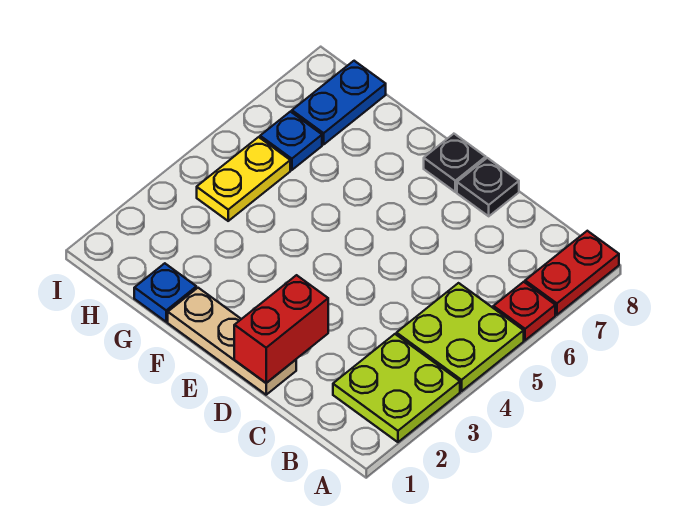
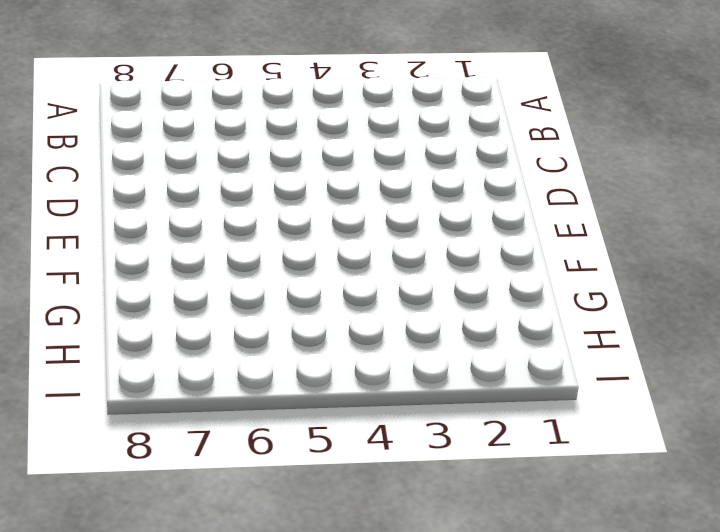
none -> lime plate A2:B3 level 1
none -> lime plate A4:B5 level 1
none -> red plate A6 level 1

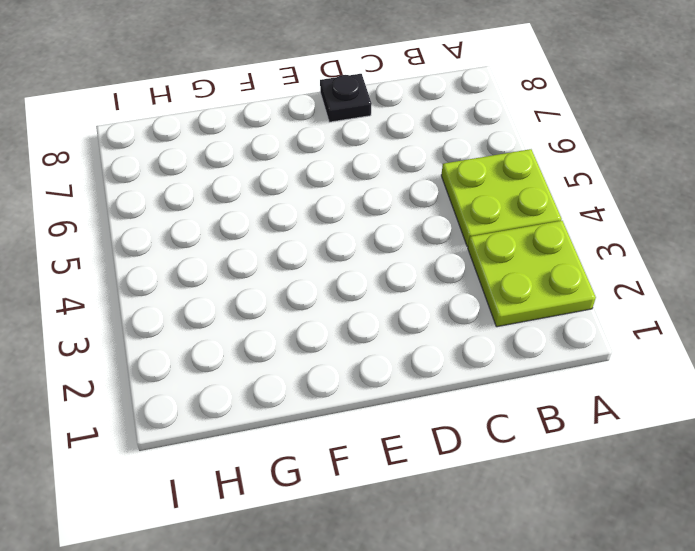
none -> red plate A6 level 1
none -> red plate A7:A8 level 1
none -> tan plate D1:F1 level 1

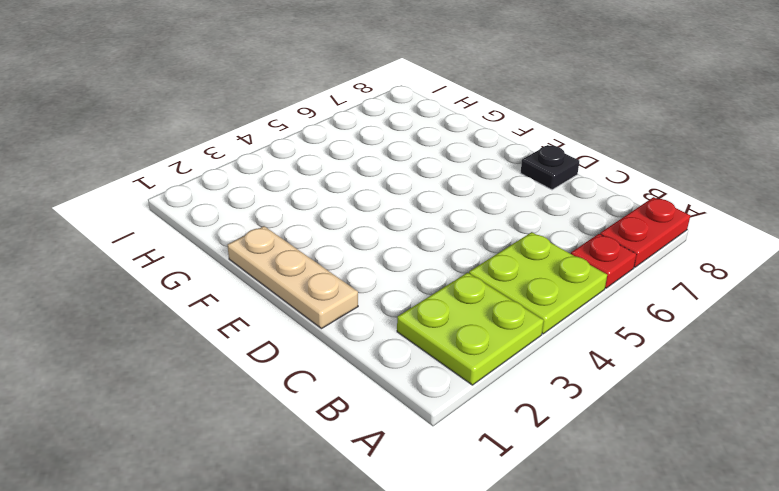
none -> black plate E8 level 1
none -> blue plate G1 level 1
none -> yellow plate H4:H5 level 1

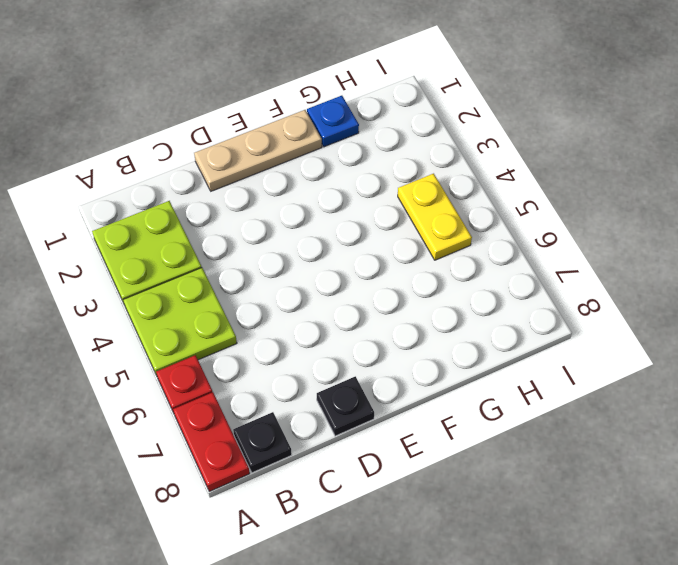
black plate B8 level 1 -> black plate E8 level 1
none -> blue plate H6 level 1
none -> blue plate H7:H8 level 1
none -> red brick D1:D2 level 2

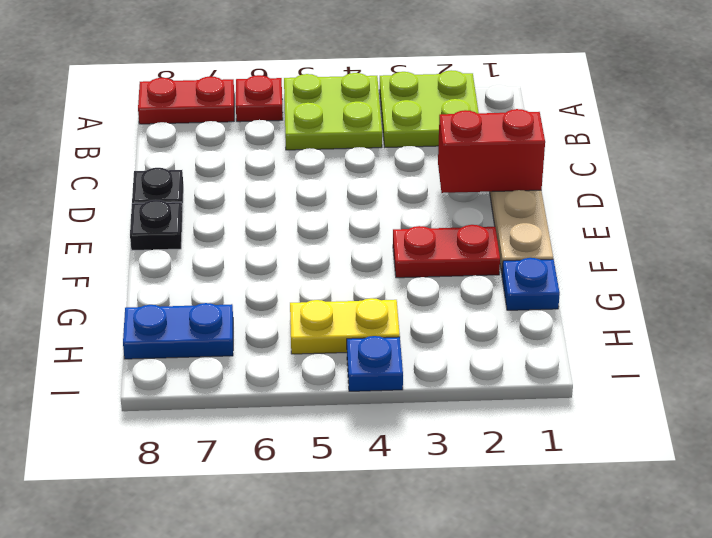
red plate F2:F3 level 1 -> none
blue plate I4 level 1 -> blue plate H6 level 1

